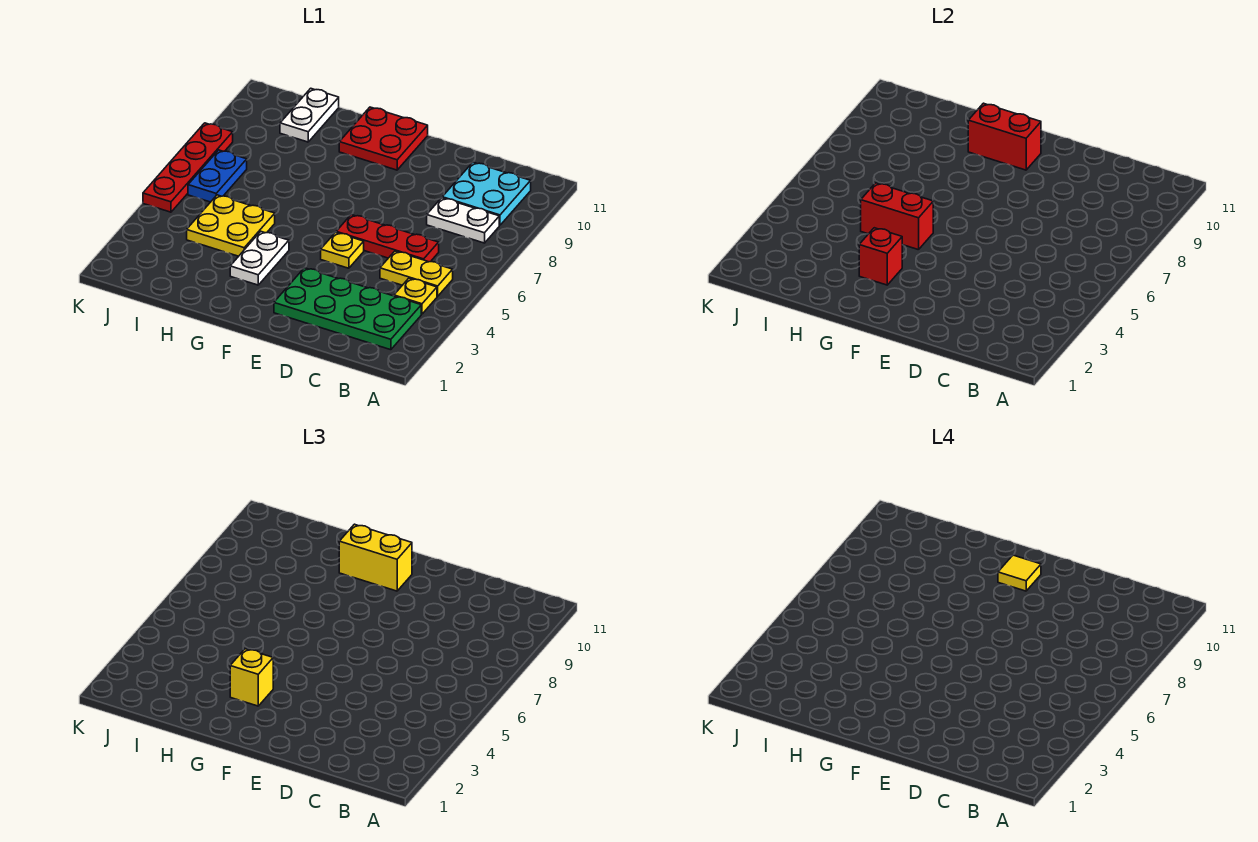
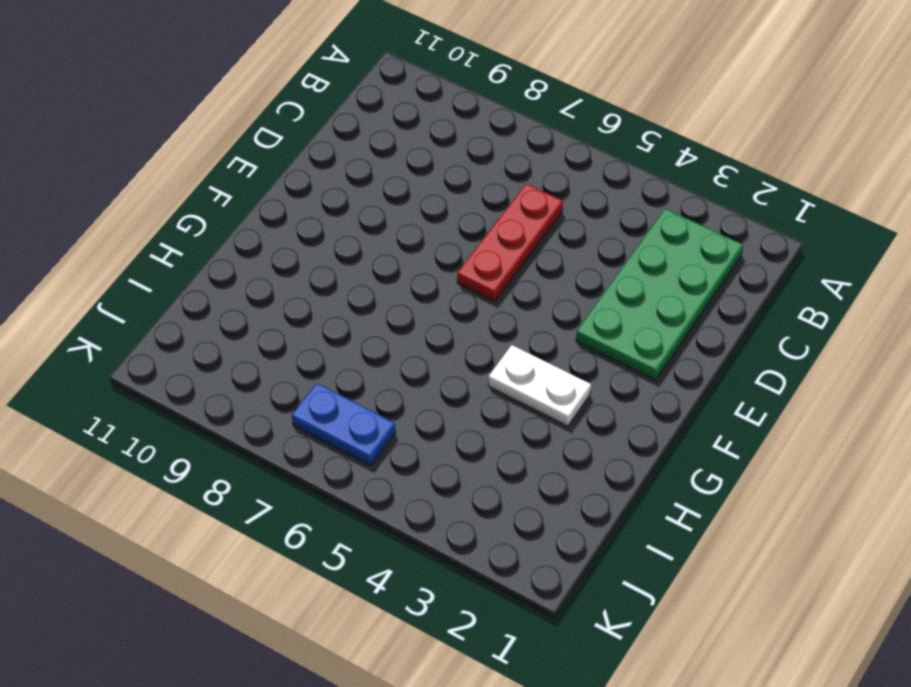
none -> yellow plate B4 level 1
none -> yellow plate B5:C5 level 1
none -> white plate B8:C8 level 1

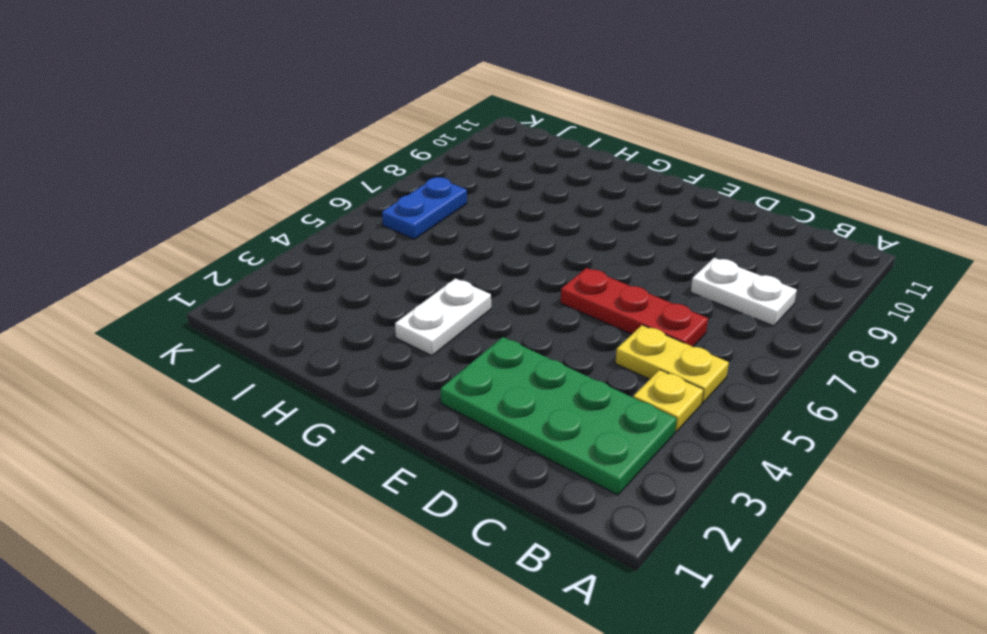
none -> cyan plate B9:C10 level 1
none -> yellow plate E5 level 1
none -> red plate F10:G11 level 1

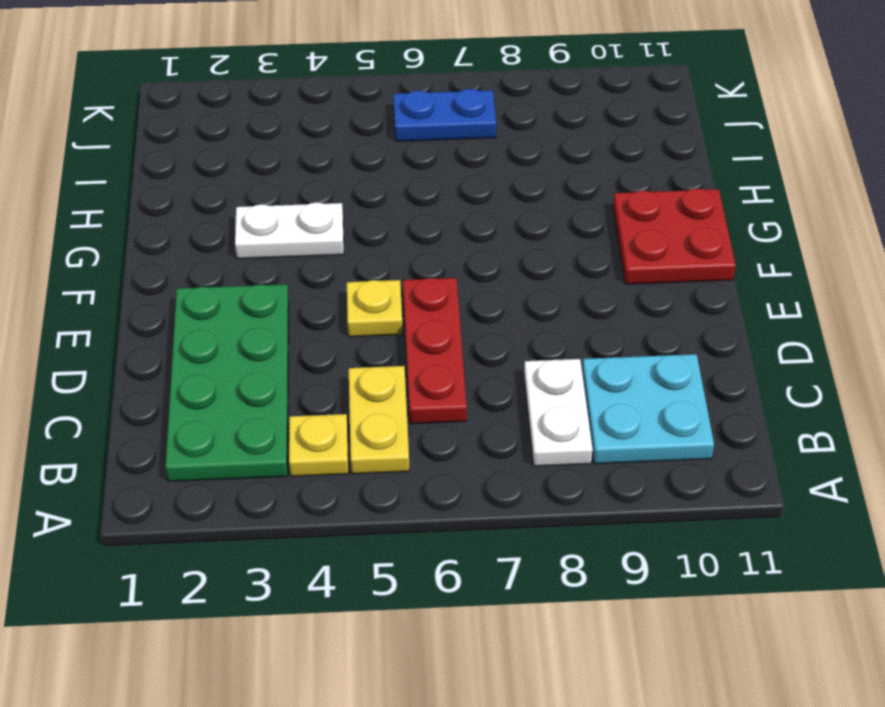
none -> yellow plate H4:I5 level 1
none -> white plate I10:I11 level 1
none -> red plate K5:K8 level 1

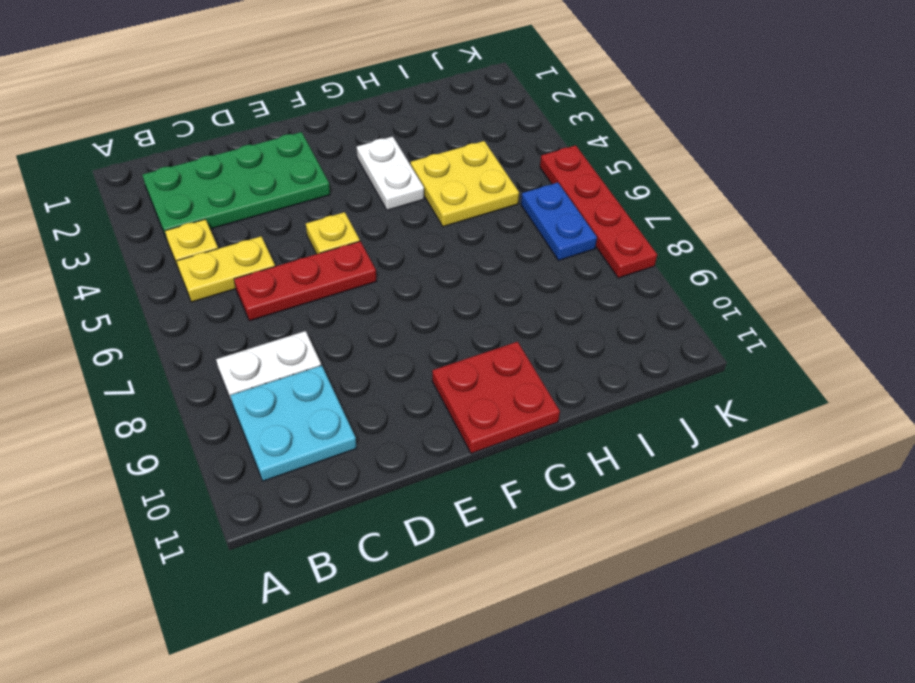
none -> white plate I10:I11 level 1
none -> red brick F10:G10 level 2
none -> red brick G3 level 2

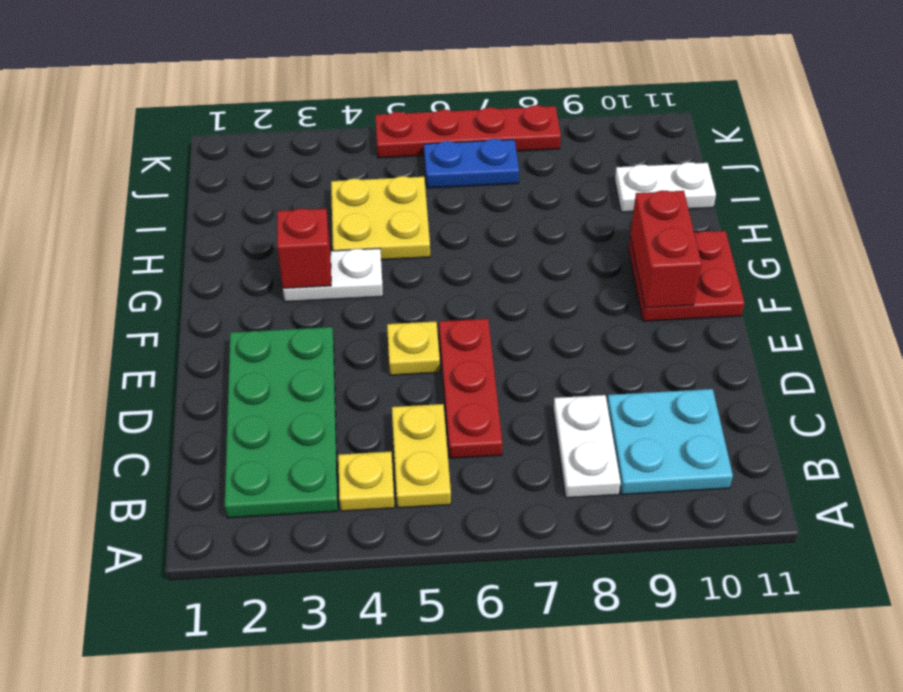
none -> red brick G5:H5 level 2
none -> yellow brick F10:G10 level 3
none -> yellow brick G3 level 3

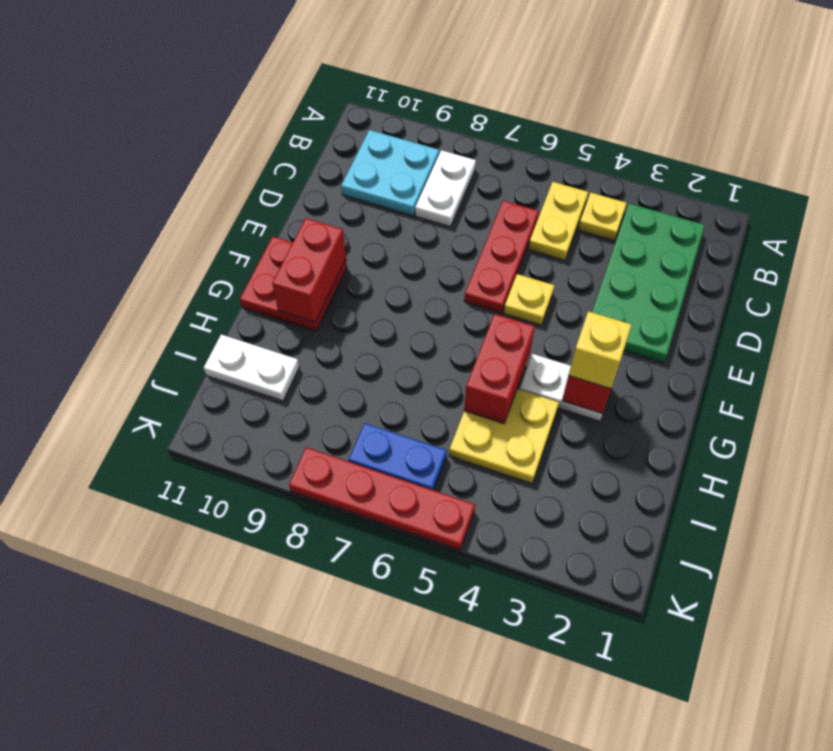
none -> yellow brick F10:G10 level 3
none -> yellow tile F10 level 4

